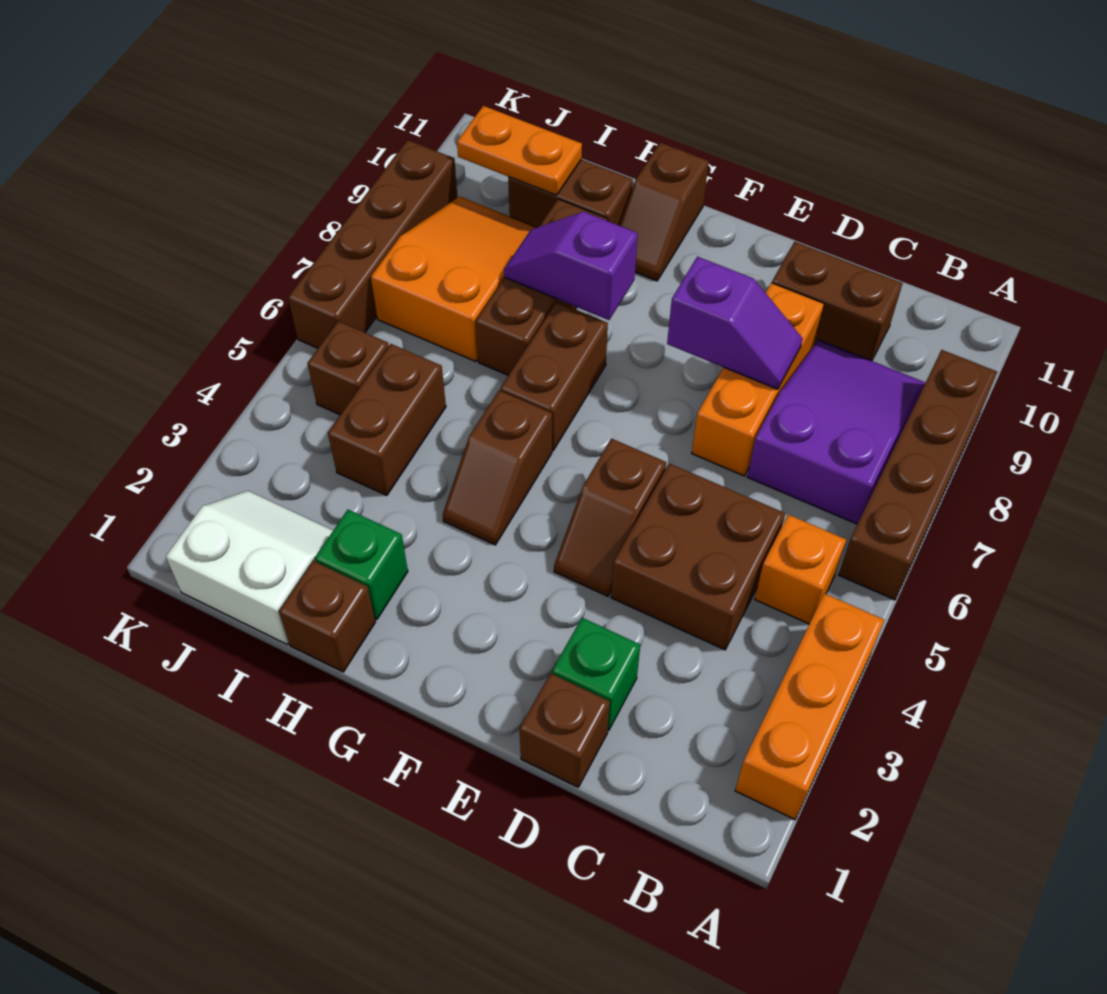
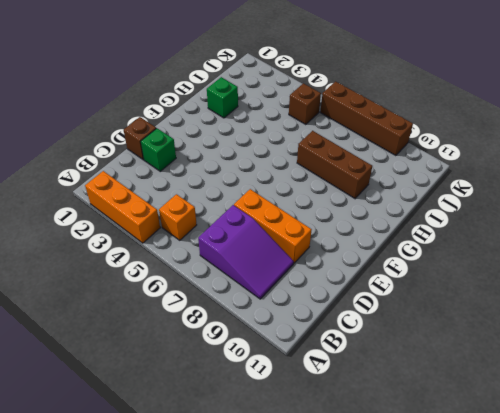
none -> brown brick A6:A9 level 1
none -> brown brick C4:D5 level 1
none -> brown brick C10:D10 level 1

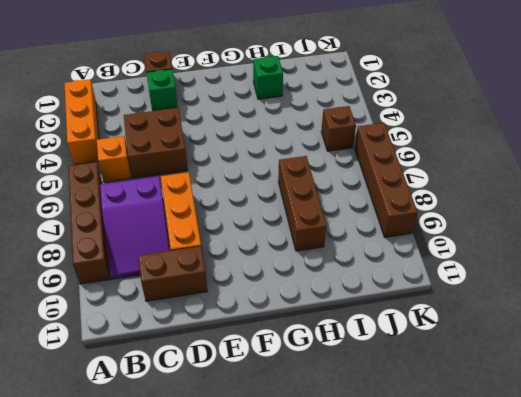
none -> brown slope E4:E5 level 1 top 5
none -> brown slope G4:G5 level 1 top 5
none -> brown brick G6:G7 level 1

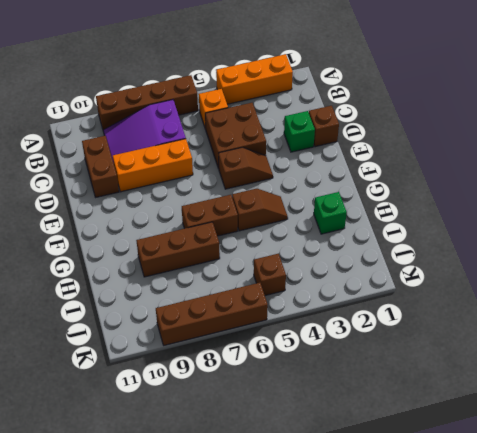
none -> brown slope G10:G11 level 1 top 11
none -> brown brick H1 level 1
none -> brown brick H10:I10 level 1

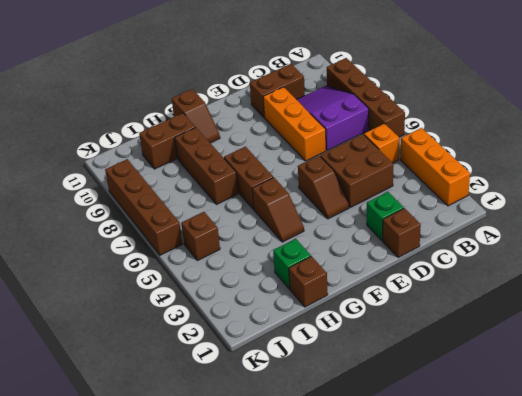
none -> white slope I1:J2 level 1 top 1
none -> brown brick I4:I5 level 1
none -> orange slope I7:J9 level 1 top 7

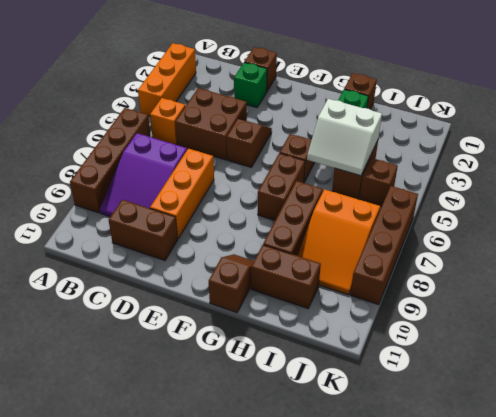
white slope H4:I5 level 2 top 4 -> white slope I1:J2 level 1 top 1
none -> purple slope D8:E8 level 2 top E
none -> purple slope G8:H8 level 2 top G
none -> orange plate I10:J10 level 2

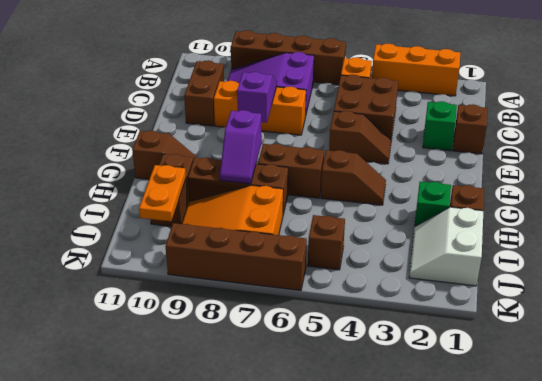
none -> brown brick I4:I5 level 1

